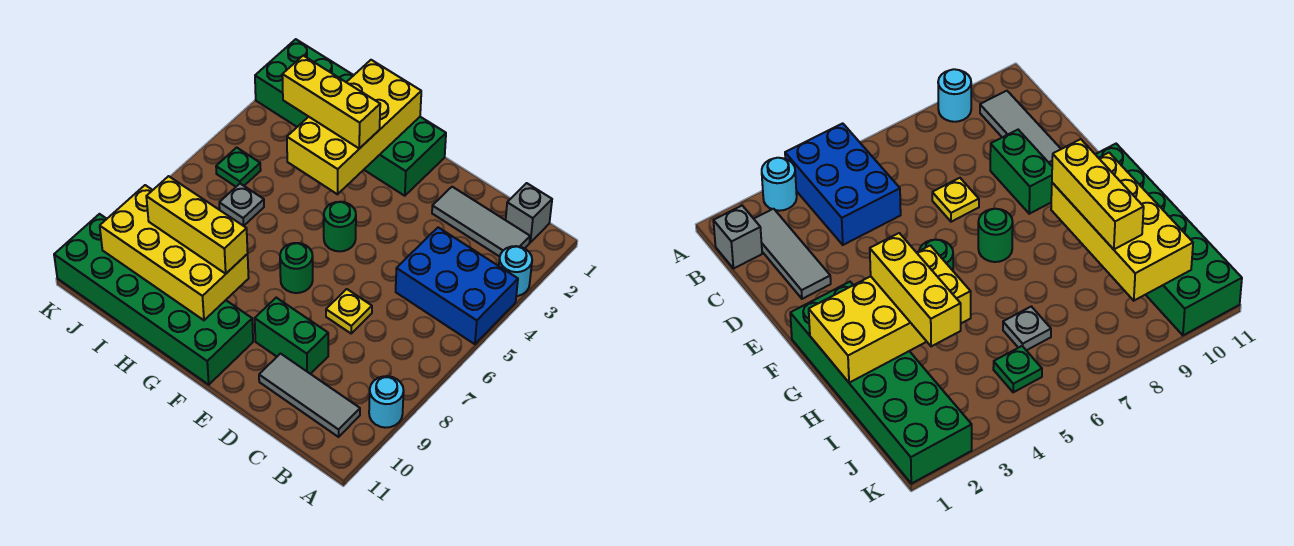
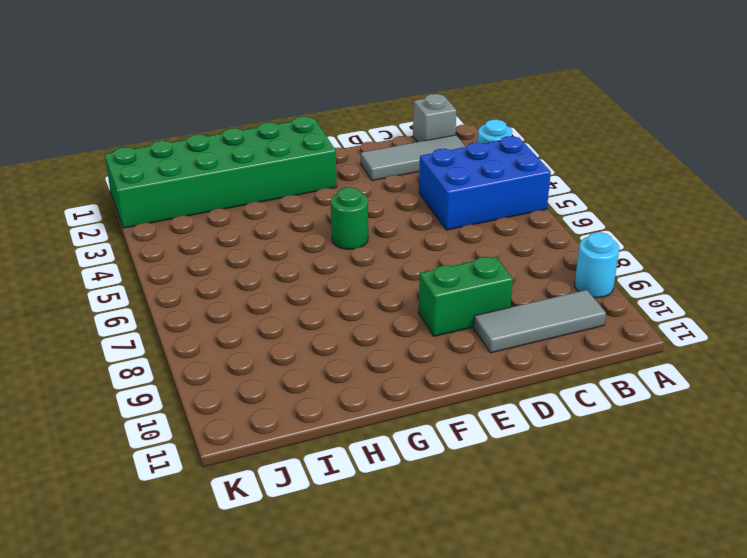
none -> yellow plate D7 level 1
none -> green round brick F7 level 1
none -> green brick F10:K11 level 1

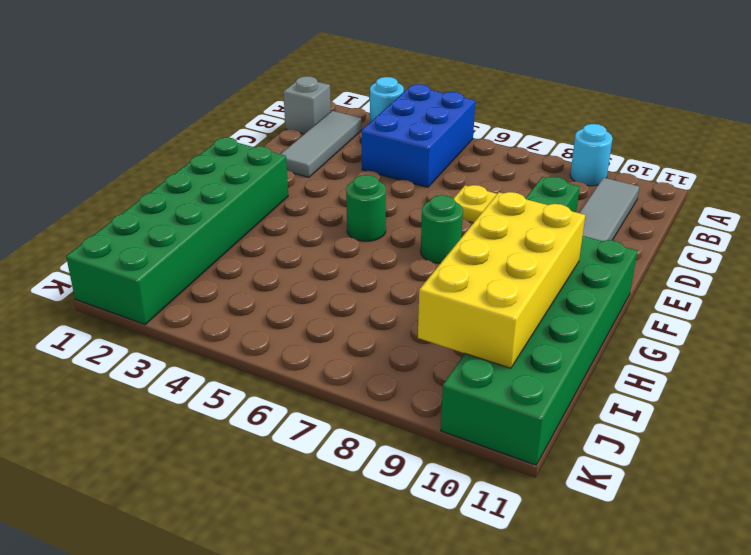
none -> grey plate I6 level 1
none -> green plate J5 level 1
none -> yellow brick G1:H4 level 2

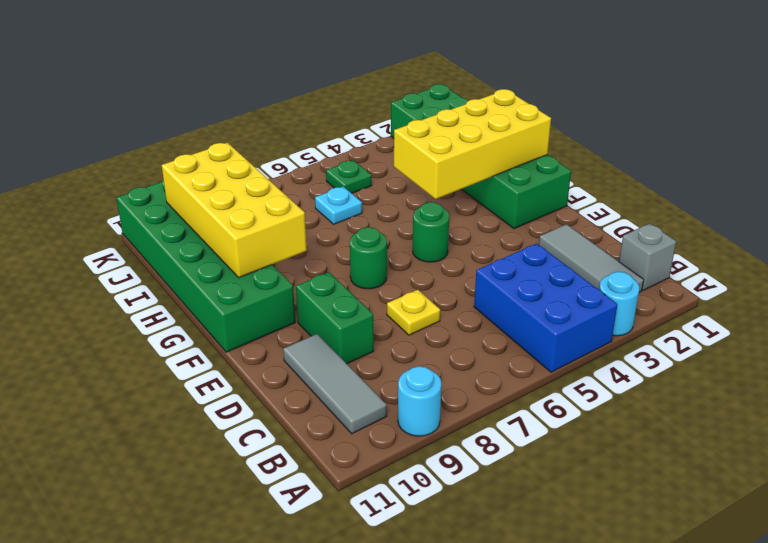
cyan plate I6 level 1 -> grey plate I6 level 1
none -> yellow brick G3:I3 level 3
none -> yellow brick G9:I9 level 3

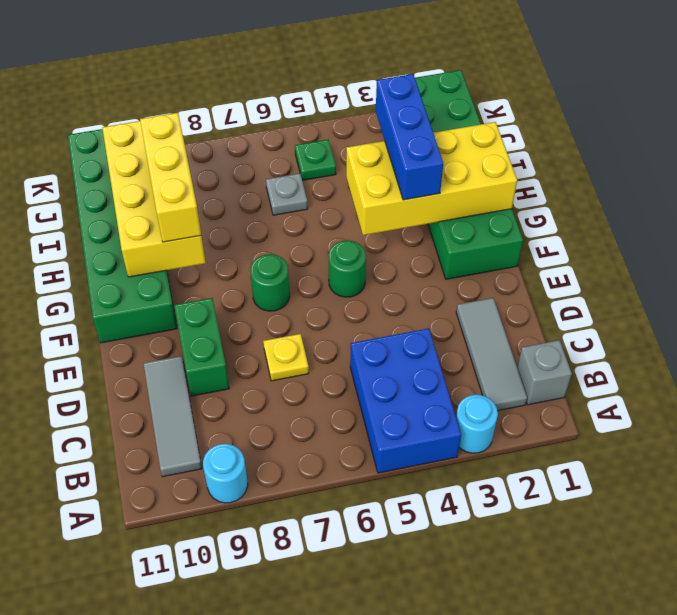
blue brick G3:I3 level 3 -> yellow brick G3:I3 level 3

